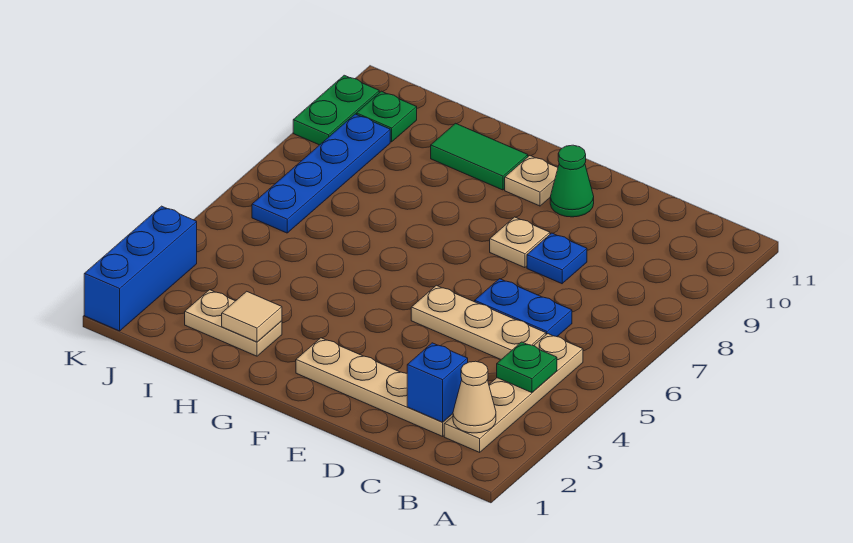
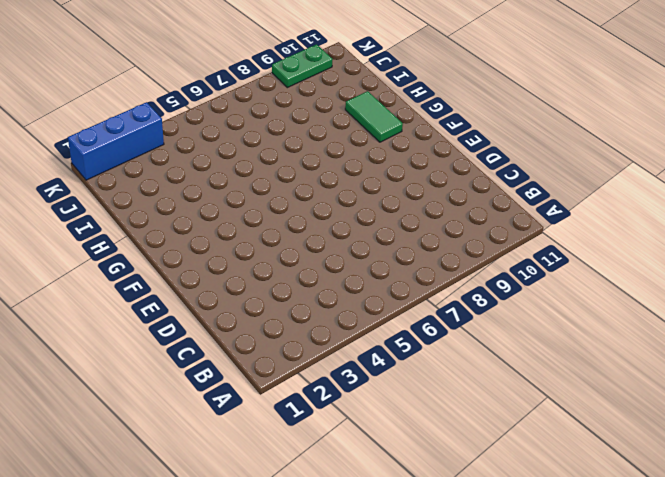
none -> tan plate B2:B5 level 1
none -> tan plate C2:F2 level 1
none -> tan plate C5:E5 level 1

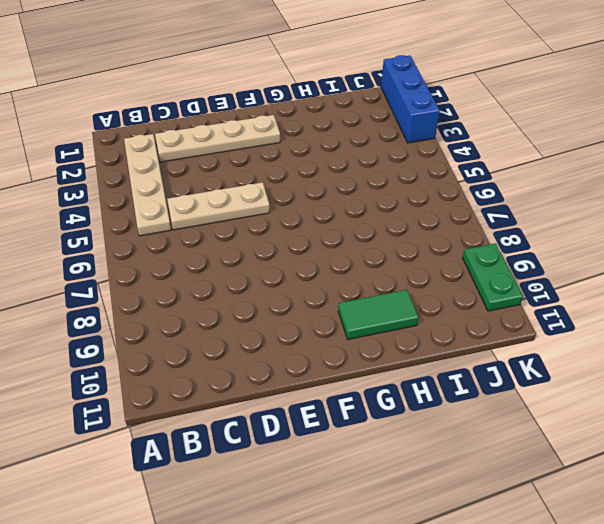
none -> blue plate C6:D6 level 1
none -> blue plate D8 level 1
none -> tan plate E8 level 1

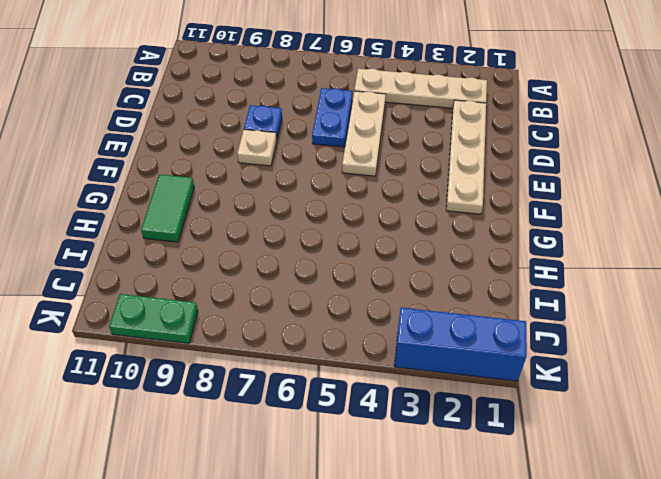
none -> green cone E10 level 1
none -> tan plate F10 level 1
none -> tan plate H2:I2 level 1

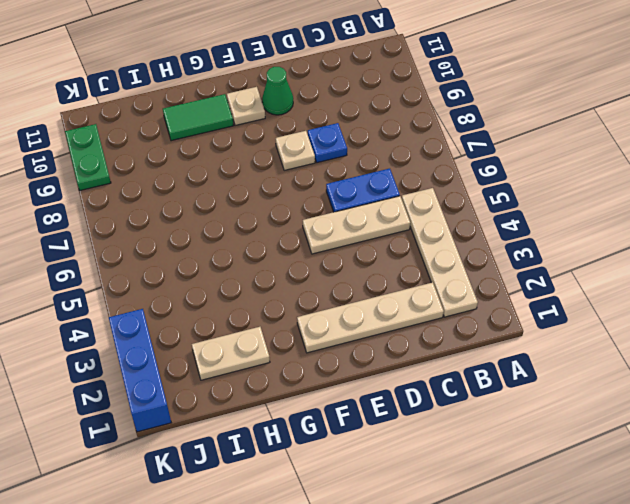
none -> blue plate J6:J9 level 1
none -> green plate J10 level 1
none -> tan cone B2 level 2

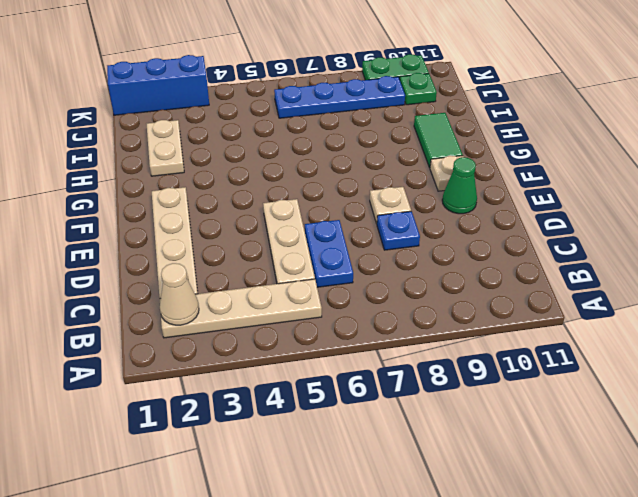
none -> green plate B4 level 2
none -> blue brick C2 level 2
none -> tan tile H2 level 2

